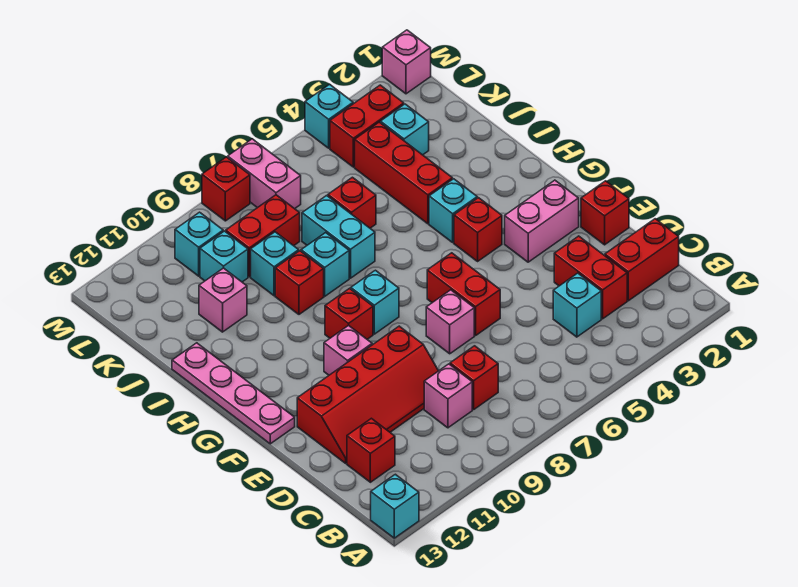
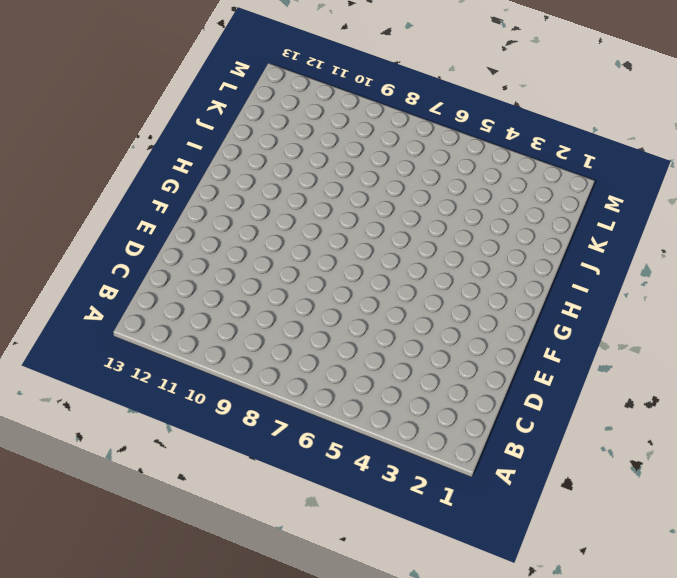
none -> cyan brick A13 level 1
none -> red brick C1:C2 level 1
none -> red brick C3:D3 level 1
none -> cyan brick C4 level 1

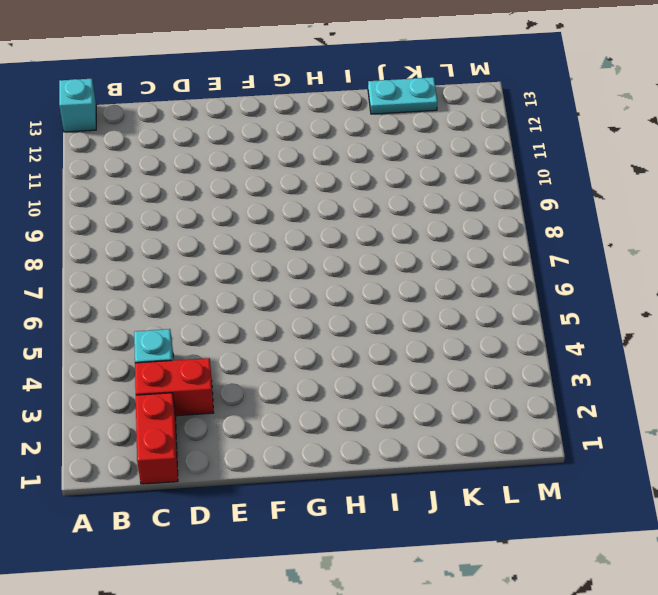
cyan plate J13:K13 level 1 -> none
none -> red brick C8 level 1
none -> pink brick C9 level 1
none -> red brick C12 level 1
none -> red slope D9:E12 level 1 top E

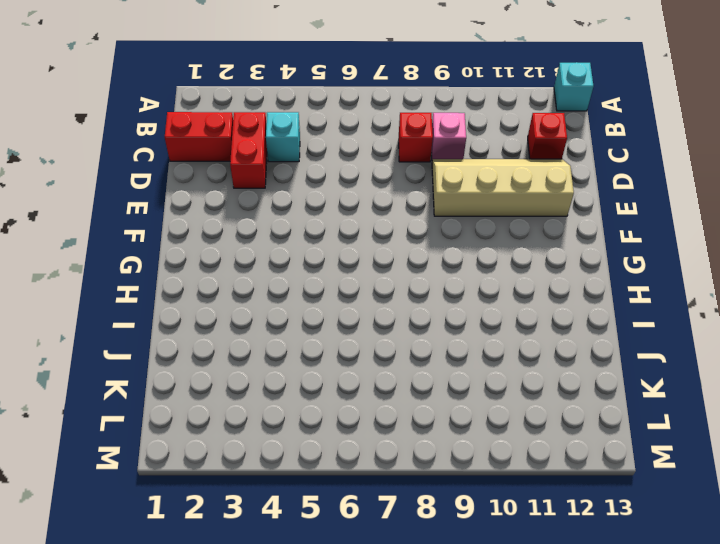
tan slope D9:E12 level 1 top E -> red slope D9:E12 level 1 top E
none -> red brick E1 level 1
none -> red brick E6:F6 level 1
none -> pink brick E7 level 1
none -> pink brick F2:F3 level 1

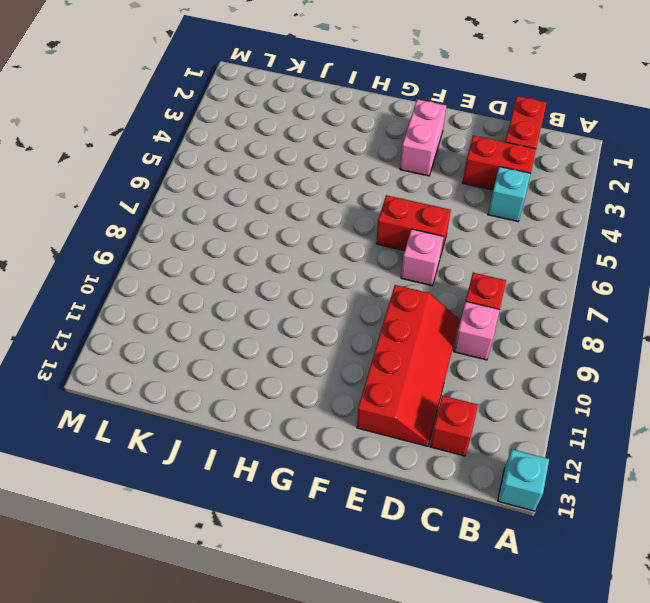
none -> red brick E1 level 1
none -> pink brick F10 level 1
none -> pink plate F13:I13 level 1
none -> red brick G4 level 1

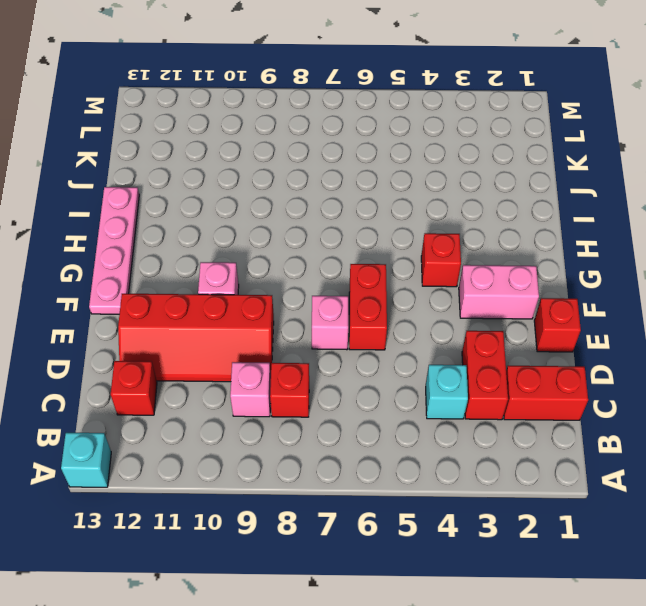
none -> cyan brick G8 level 1
none -> red brick G9 level 1
none -> cyan brick H4 level 1
none -> red brick I4:K4 level 1

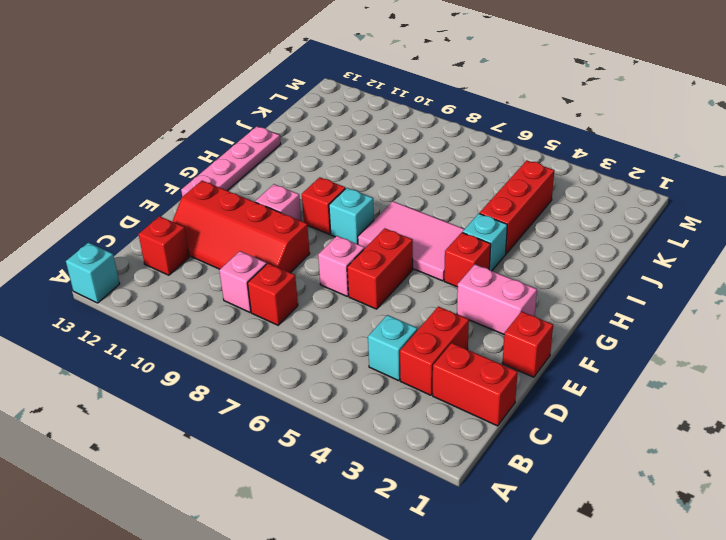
pink tile G5:H7 level 1 -> none
none -> cyan brick I7:J7 level 1
none -> cyan brick I8 level 1
none -> red brick I9 level 1
none -> red brick J6 level 1

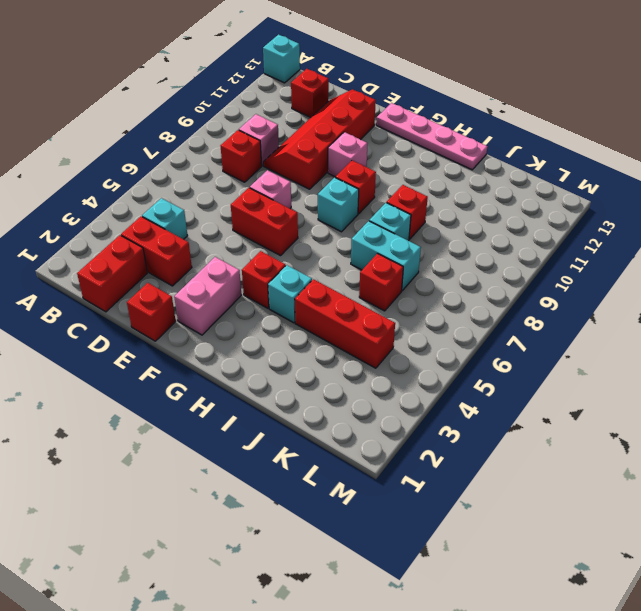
none -> cyan brick J9 level 1
none -> pink brick J11 level 1
none -> cyan brick K3 level 1
none -> red brick K8:K9 level 1

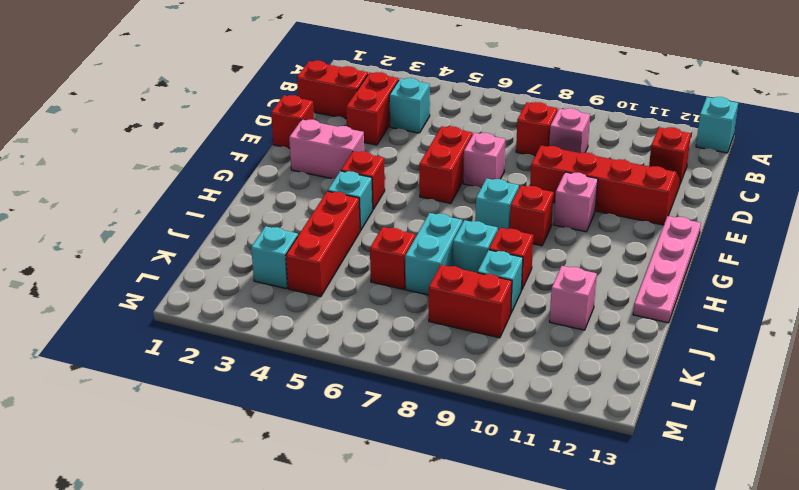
none -> cyan brick K10 level 1
none -> red brick L3:L4 level 1
none -> pink brick L7:M7 level 1
none -> cyan brick L10 level 1

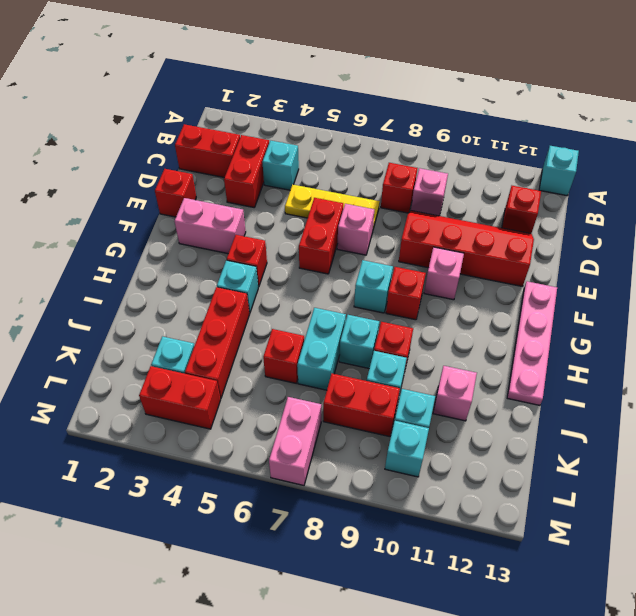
yellow plate D5:D7 level 1 -> none
none -> pink brick M1 level 1
none -> cyan brick M4 level 1
none -> red brick M8 level 1

